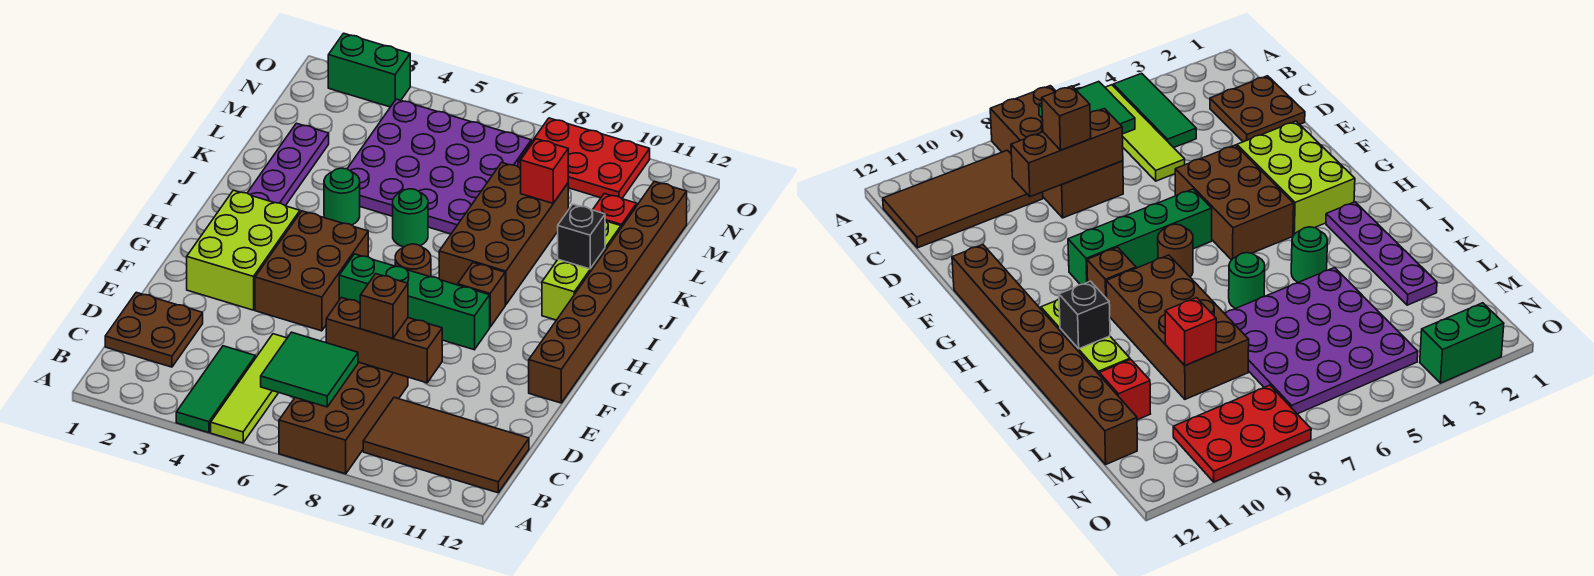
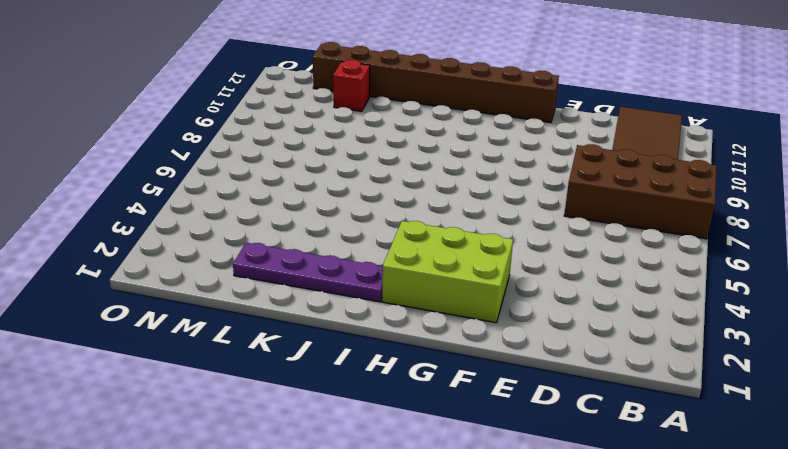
none -> green tile A4:C4 level 1
none -> lime tile A5:D5 level 1
none -> brown plate C1:D2 level 1

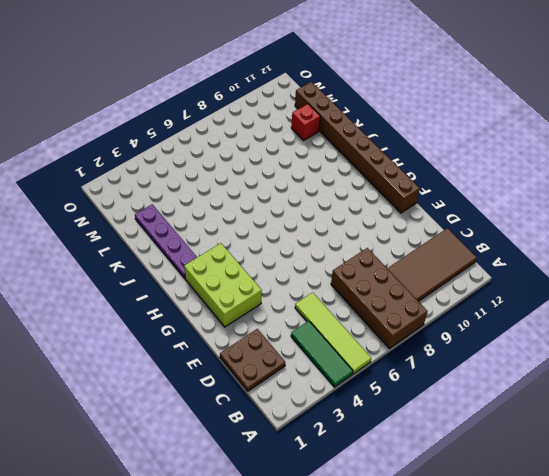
none -> brown brick F4:H5 level 1
none -> green brick G6:G9 level 1
none -> brown round brick H7 level 1

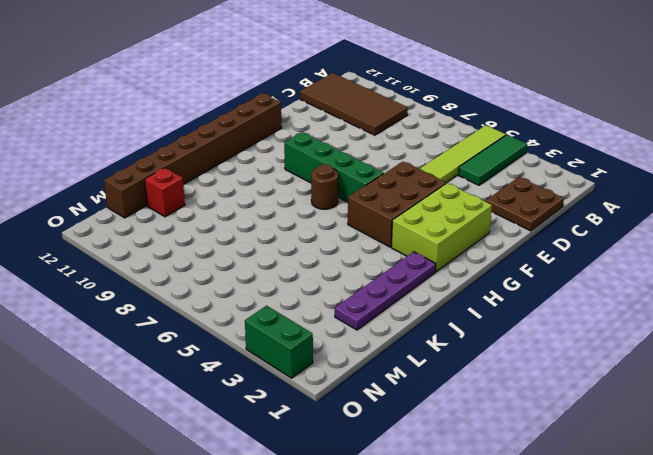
none -> brown brick A7:D8 level 1
none -> brown brick H9 level 1
none -> brown brick I8:L9 level 1

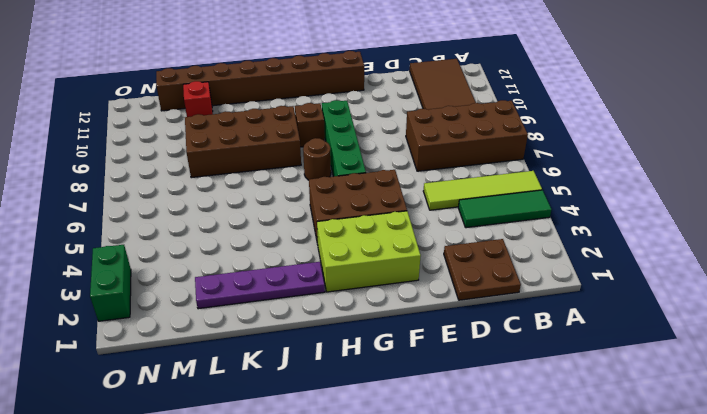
none -> lime brick I11:K11 level 1
none -> green round brick J4 level 1
none -> green round brick J6 level 1

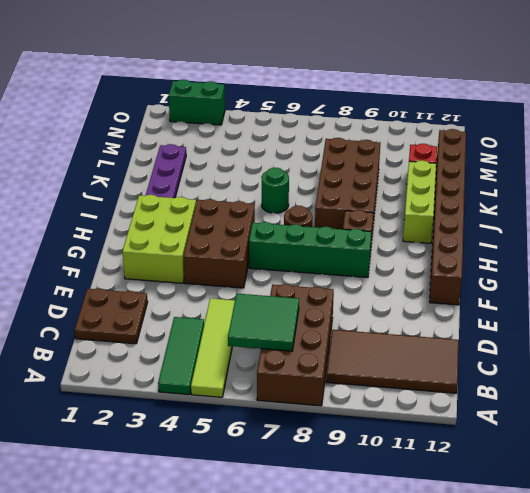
none -> green round brick J4 level 1
none -> purple plate K4:N7 level 1
none -> red plate N8:O10 level 1

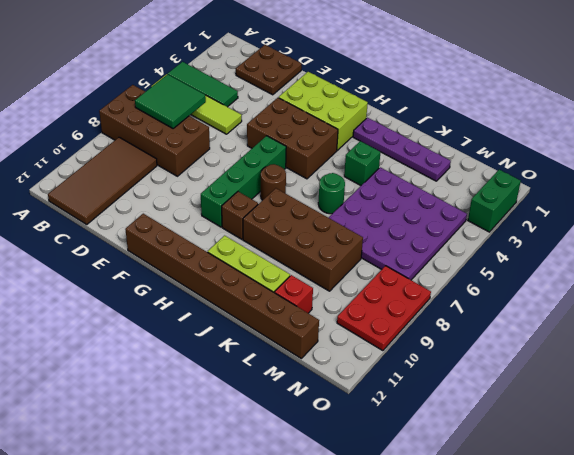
green brick J4 level 1 -> green round brick J4 level 1
none -> brown brick D7:D9 level 2
none -> black brick J11 level 2
none -> red brick L9 level 2

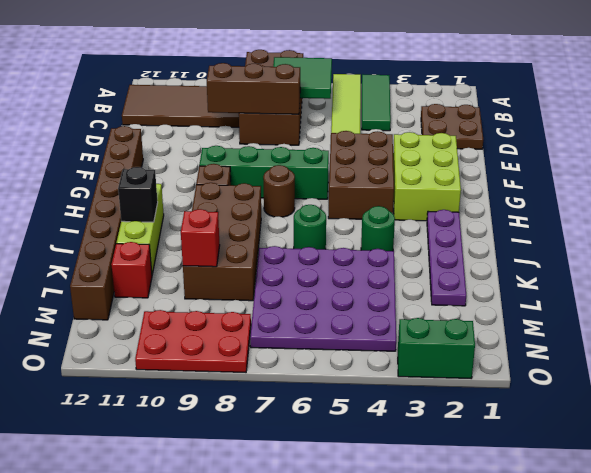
none -> brown brick D8 level 3

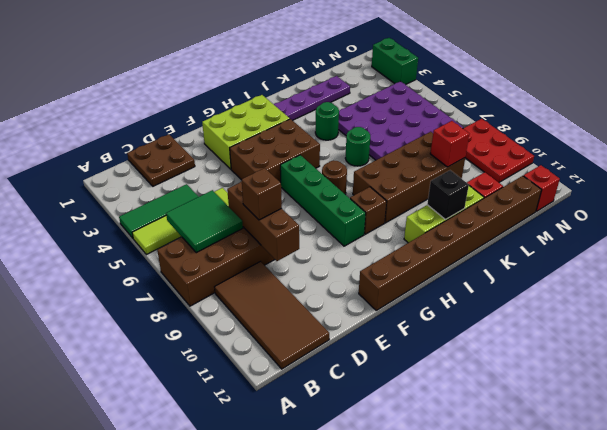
red brick N12 level 1 -> none

